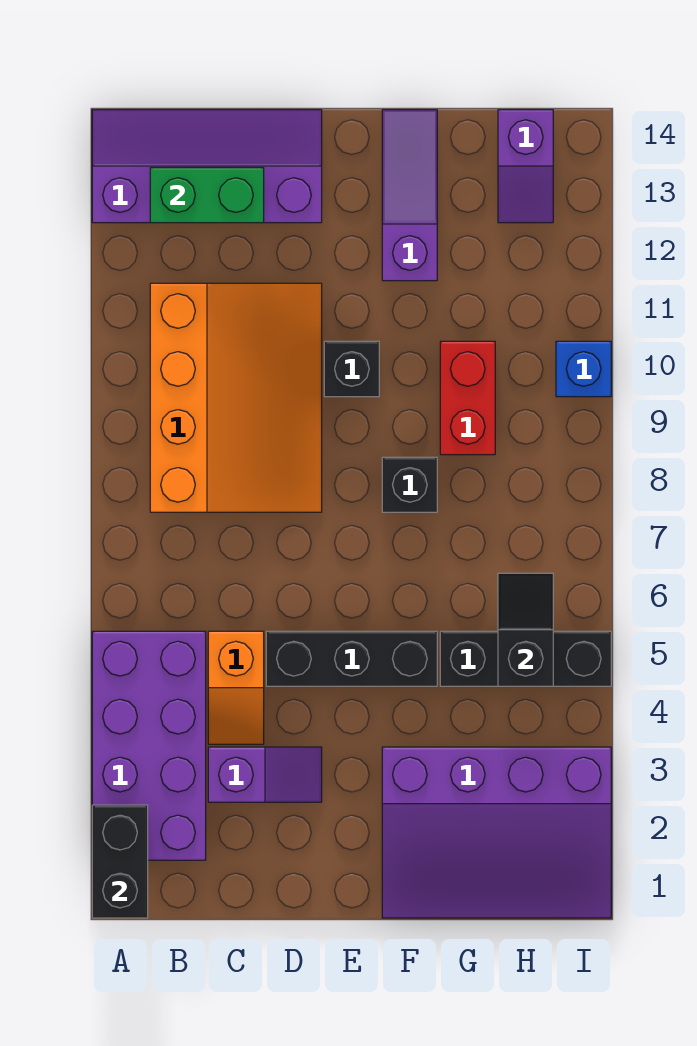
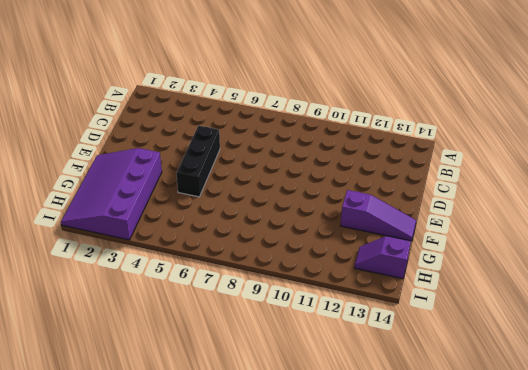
none -> purple brick A2:B5 level 1
none -> purple slope A13:D14 level 1 top 13
none -> orange slope B8:D11 level 1 top B

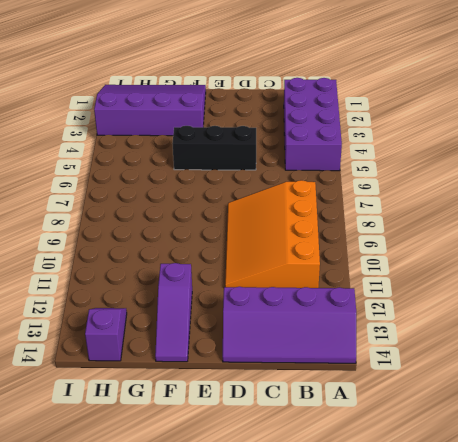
none -> purple slope C3:D3 level 1 top C
none -> orange slope C4:C5 level 1 top 5
none -> black brick E10 level 1

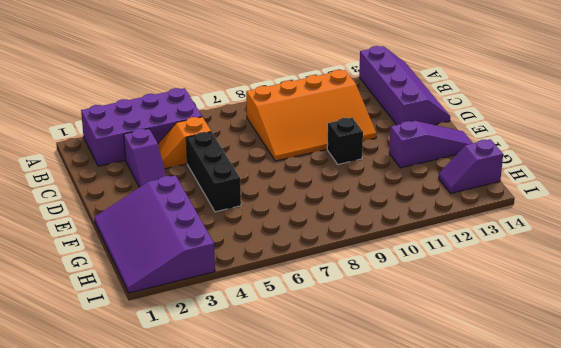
none -> black brick F8 level 1
none -> black brick G5:I5 level 1
none -> red brick G9:G10 level 1

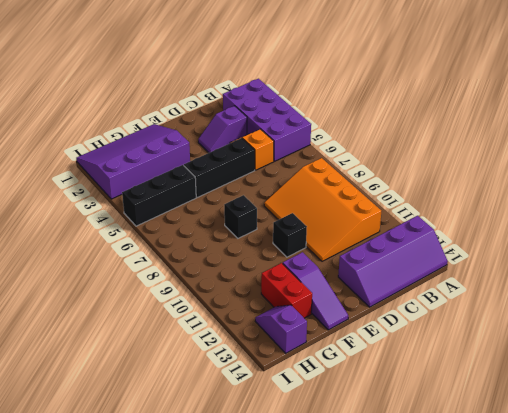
red brick G12:G13 level 1 -> red brick G9:G10 level 1
none -> blue brick I10 level 1
none -> black brick A1:A2 level 2
none -> green brick B13:C13 level 2

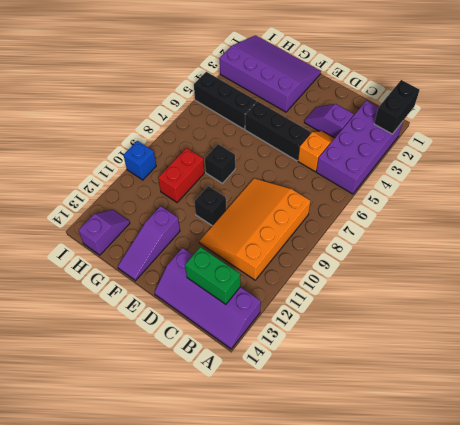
none -> black slope H5:H6 level 2 top 5

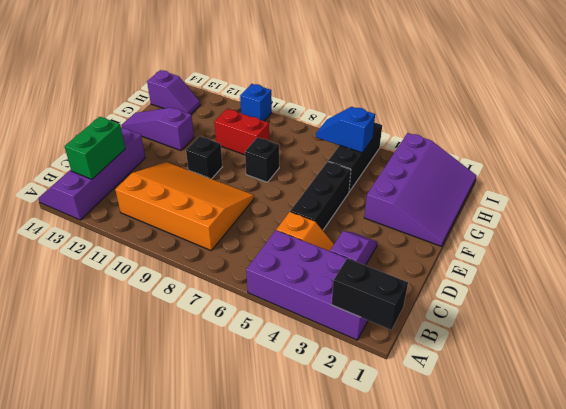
blue slope H5:H6 level 2 top 5 -> black slope H5:H6 level 2 top 5

